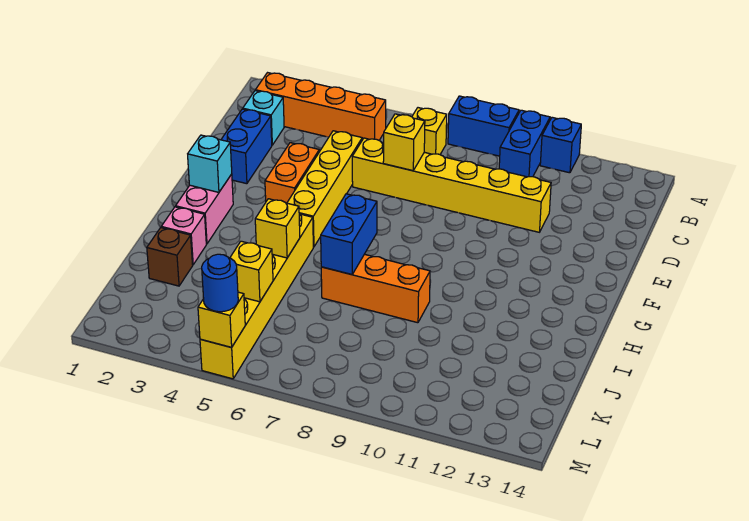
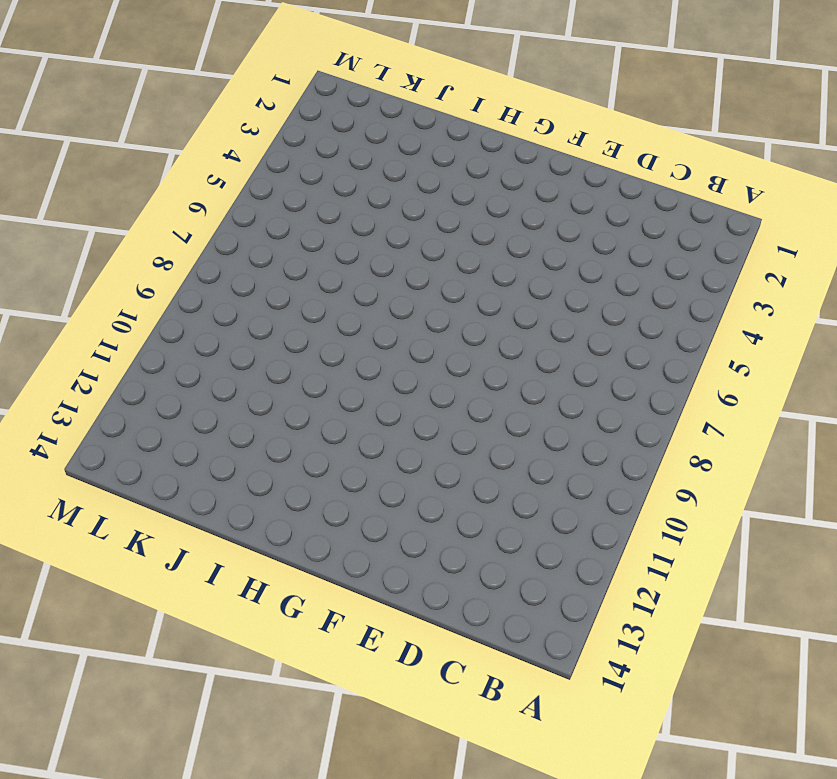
none -> blue brick A8:A9 level 1
none -> blue brick A10:B10 level 1
none -> blue brick A11 level 1

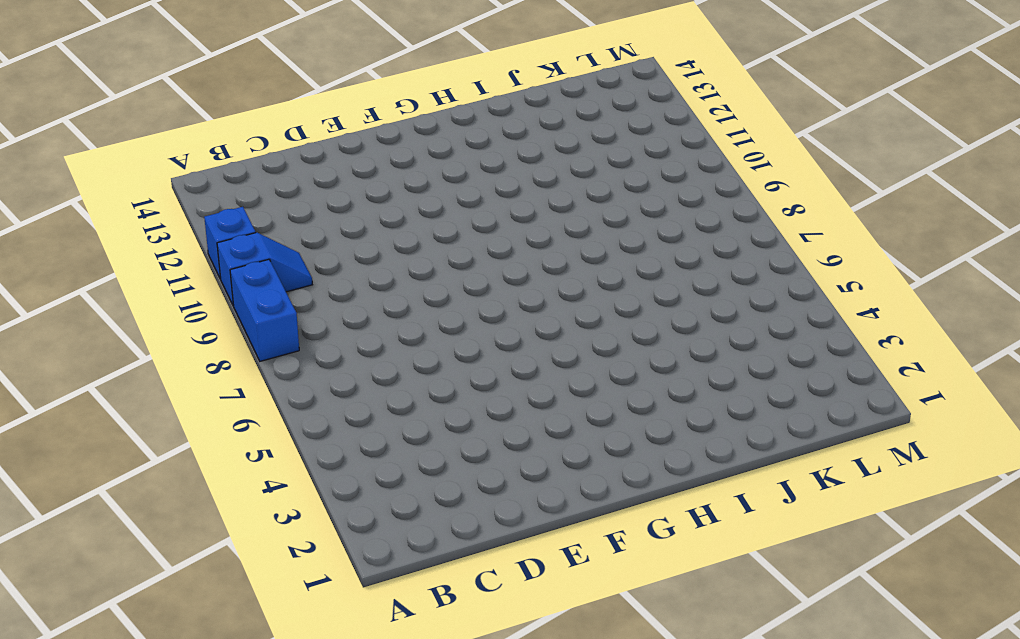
blue slope A10:B10 level 1 top A -> blue brick A10:B10 level 1
none -> orange brick B2:B5 level 1
none -> yellow brick B7 level 1
none -> cyan brick C2 level 1

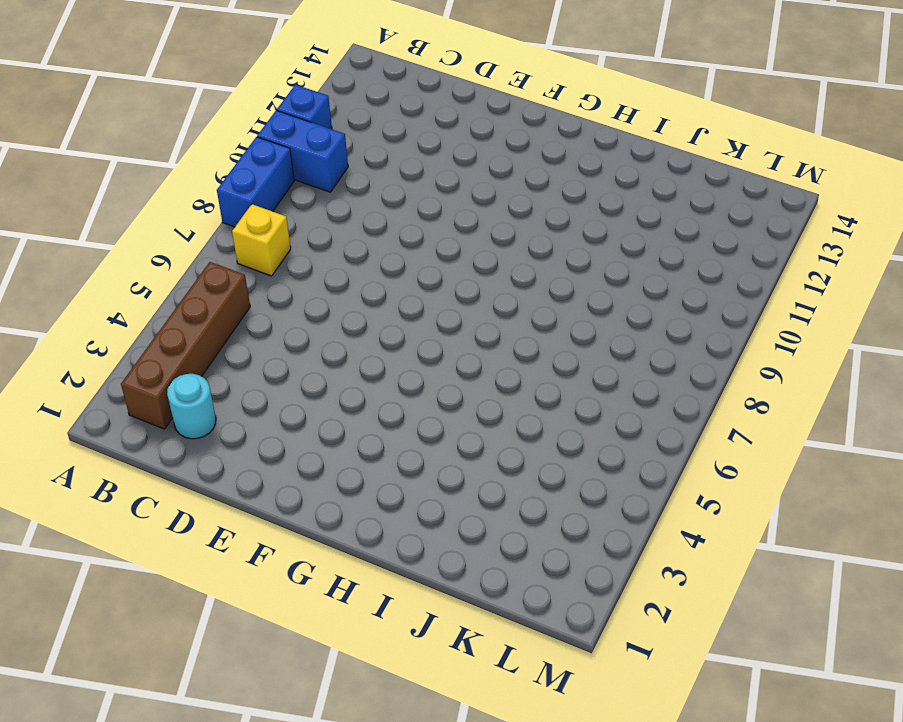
brown brick B2:B5 level 1 -> orange brick B2:B5 level 1
cyan round brick C2 level 1 -> cyan brick C2 level 1
none -> blue brick D2:E2 level 1
none -> yellow brick D5:G5 level 1
none -> yellow brick D6:D11 level 1

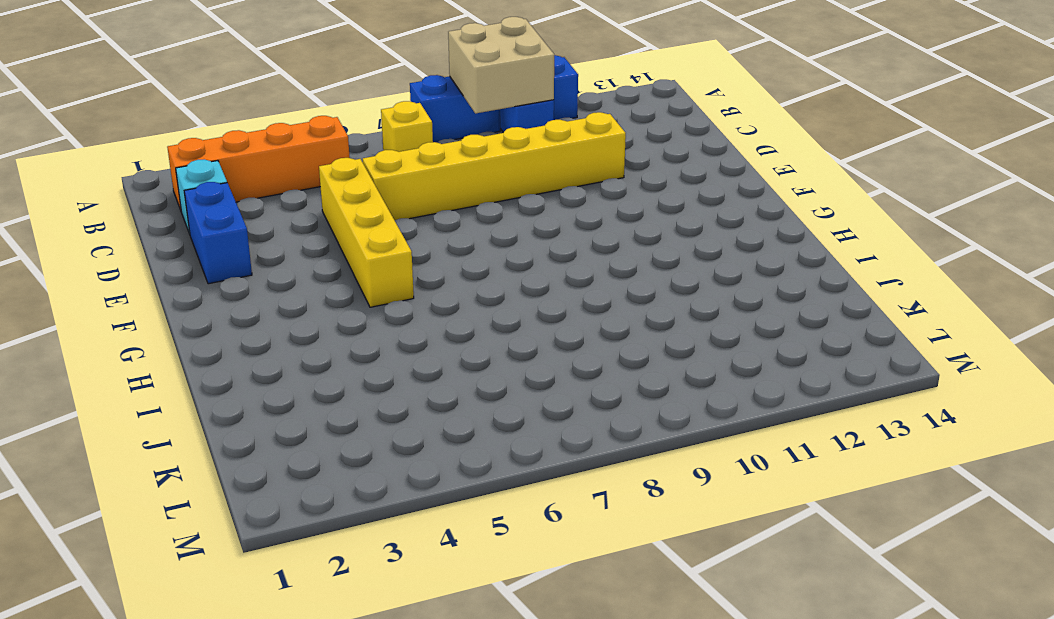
tan brick A9:B10 level 2 -> none
none -> orange brick E4:F4 level 1
none -> pink brick G2:H2 level 1
none -> yellow brick H5:M5 level 1

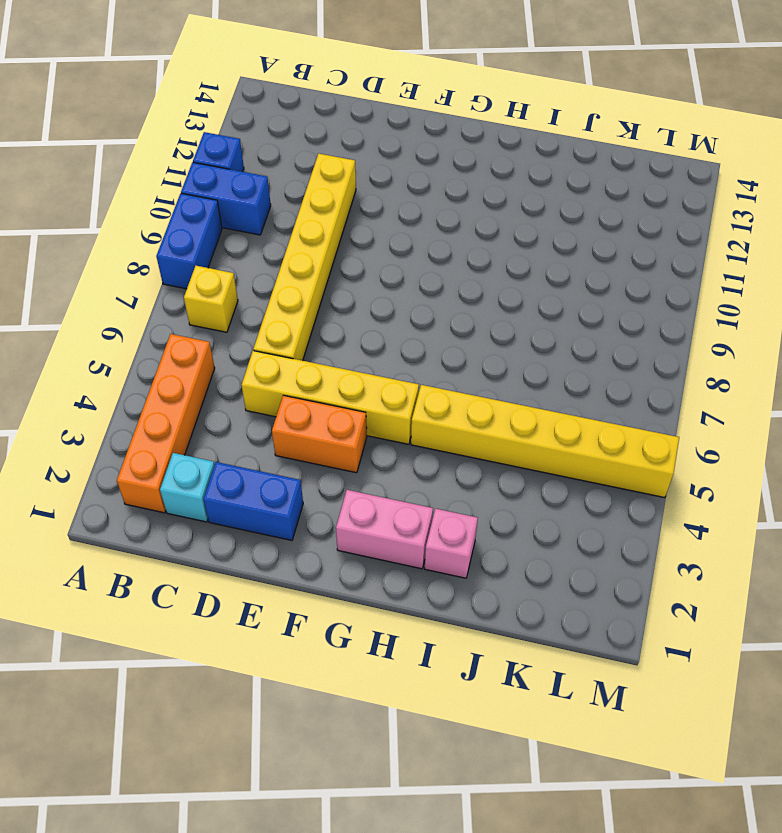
none -> orange brick I7:I9 level 1
none -> brown brick J2 level 1
none -> yellow brick D7 level 2

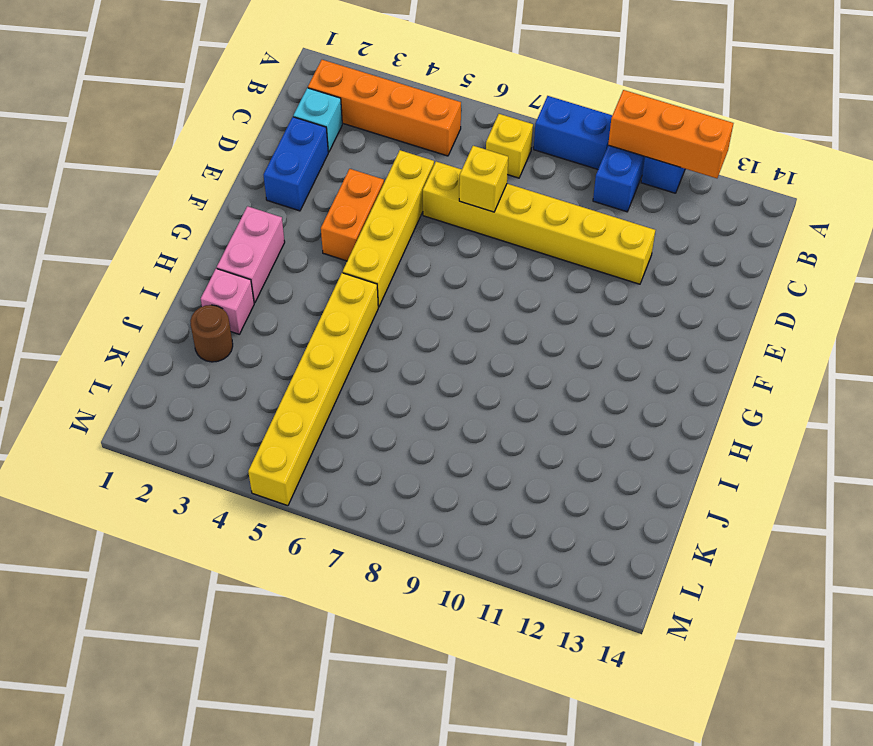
orange brick A10:A12 level 2 -> orange brick I7:I9 level 1
brown round brick J2 level 1 -> brown brick J2 level 1
none -> cyan brick G2 level 2
none -> blue brick H7:I7 level 2
none -> yellow brick I5 level 2

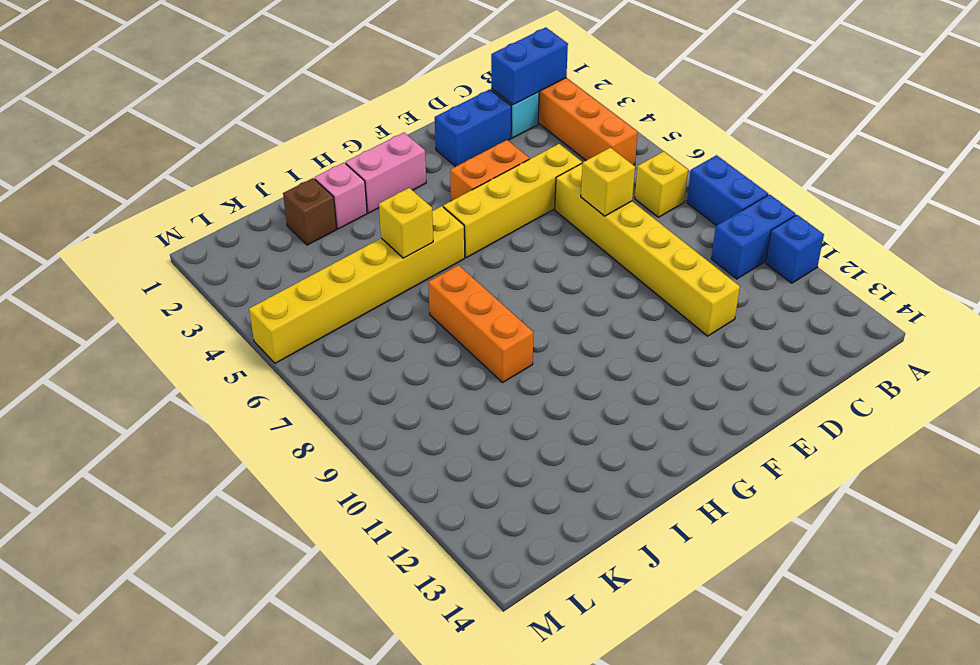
blue brick B2:C2 level 2 -> blue brick H7:I7 level 2
none -> cyan brick G2 level 2
none -> yellow brick K5 level 2
none -> yellow brick M5 level 2

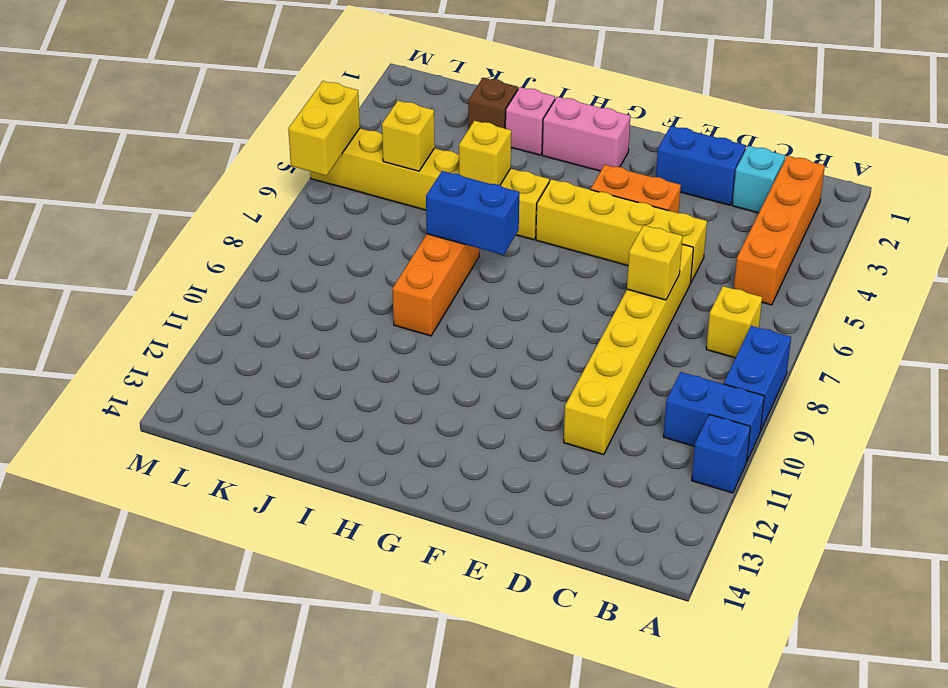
yellow brick M5:M6 level 2 -> yellow brick M5 level 2
none -> cyan brick G2 level 2
none -> blue round brick M5 level 3

